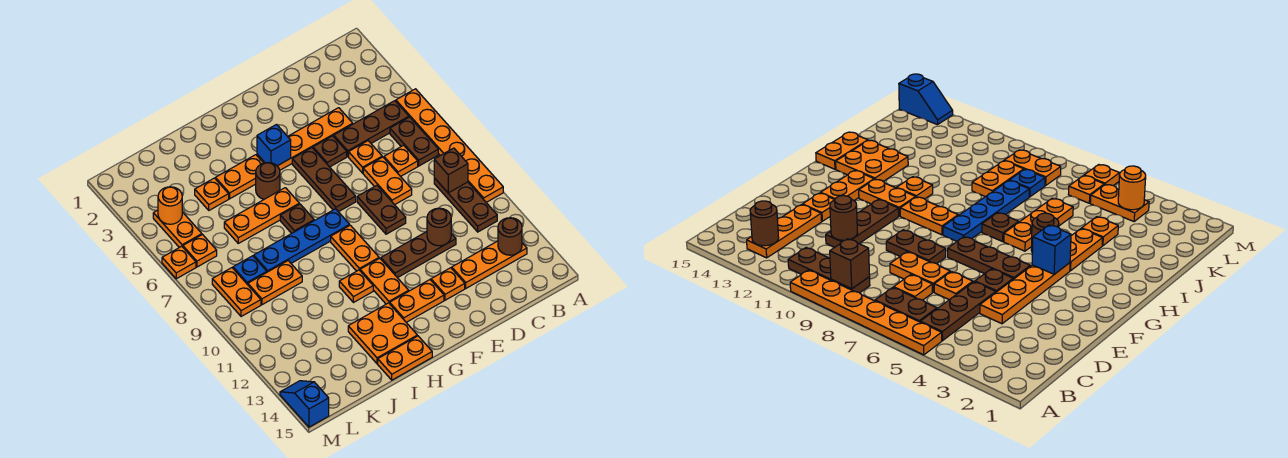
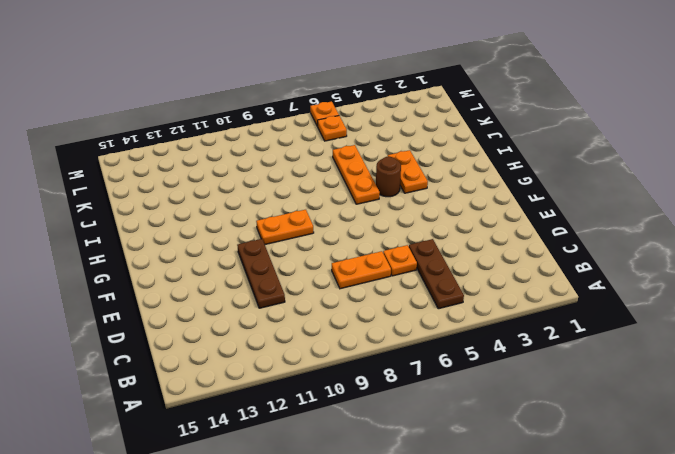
none -> orange plate A5:A10 level 1
none -> brown plate B6:B7 level 1
none -> brown plate B9:B11 level 1
none -> orange plate B13:D13 level 1

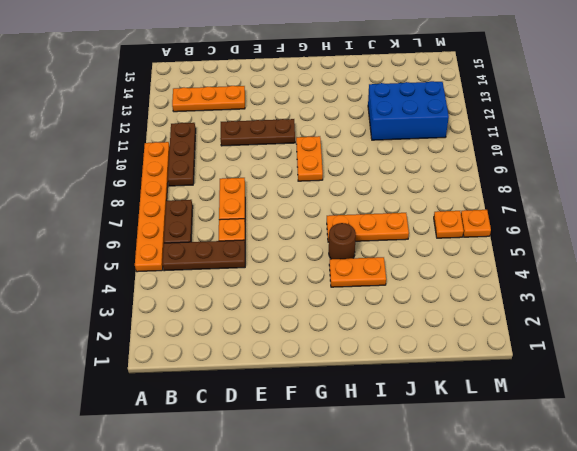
blue brick J11:L12 level 1 -> none
none -> orange plate C7 level 1
none -> orange plate D4:G4 level 1
none -> brown plate E5 level 1
none -> brown plate E8:E9 level 1

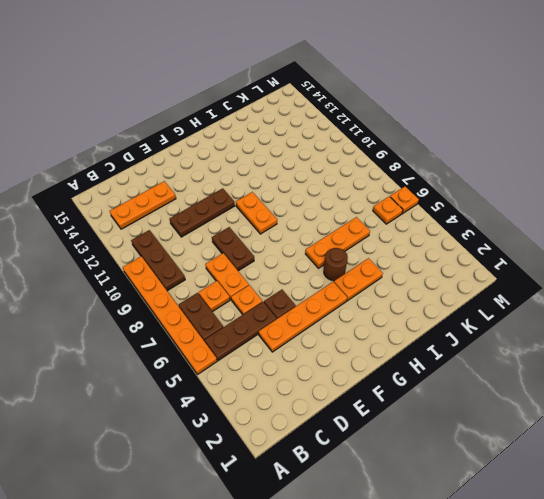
none -> orange plate E13 level 1
none -> brown plate F5:F7 level 1
none -> orange plate F13:G13 level 1
none -> blue plate G8:J8 level 1

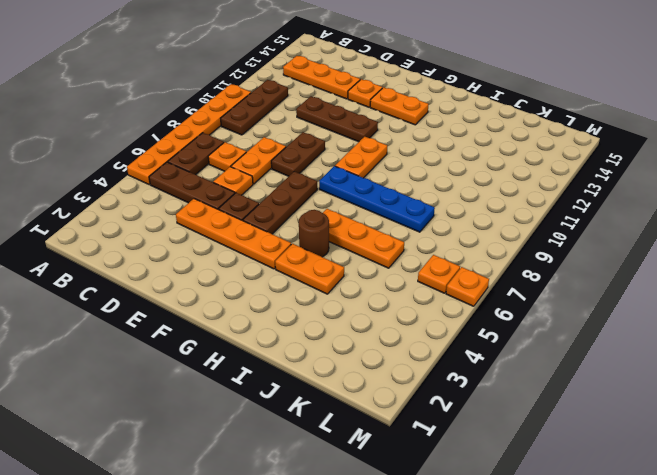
none -> orange plate G11:G12 level 1
none -> brown plate H7 level 1
none -> orange plate H11 level 1
none -> orange plate H13:I14 level 1

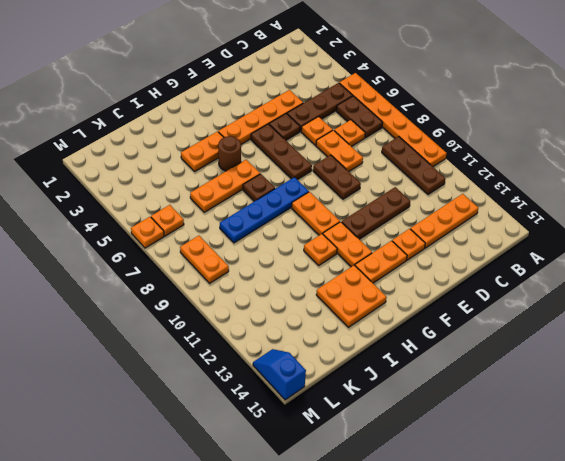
none -> orange plate H15:I15 level 1
none -> orange plate J4 level 1
none -> orange plate J9:K9 level 1
none -> blue plate K8 level 1

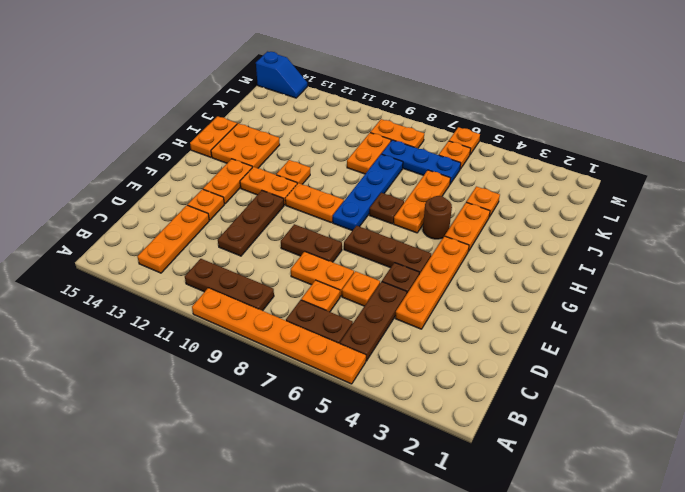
blue plate K6:K8 level 1 -> blue plate K8 level 1
none -> orange plate L4:L5 level 1
none -> brown brick B9 level 2
none -> brown round brick B13 level 2
none -> brown round brick D11 level 2

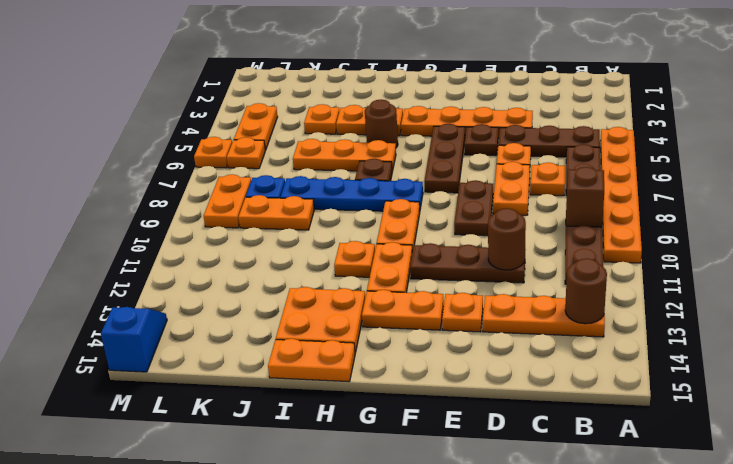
none -> blue brick G4 level 2
none -> orange round brick L4 level 2

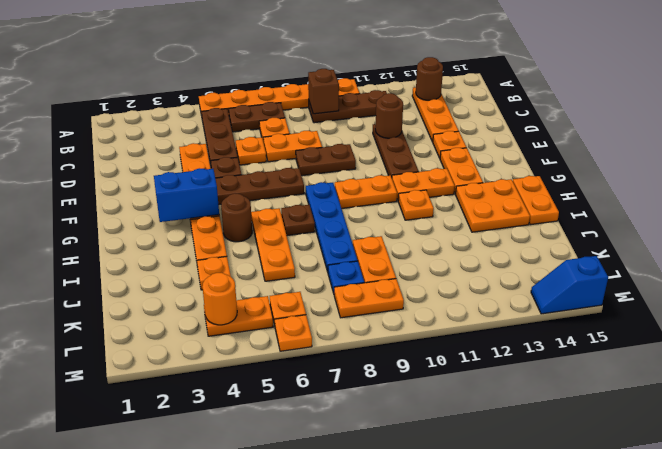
blue brick G3:G4 level 2 -> blue brick G4 level 2

